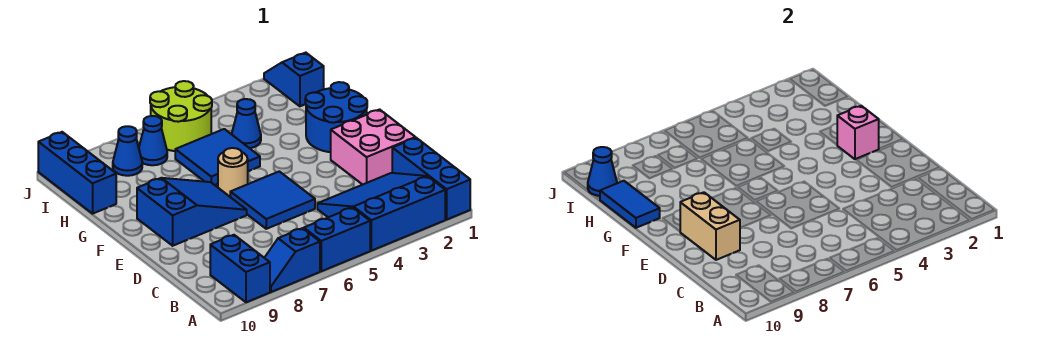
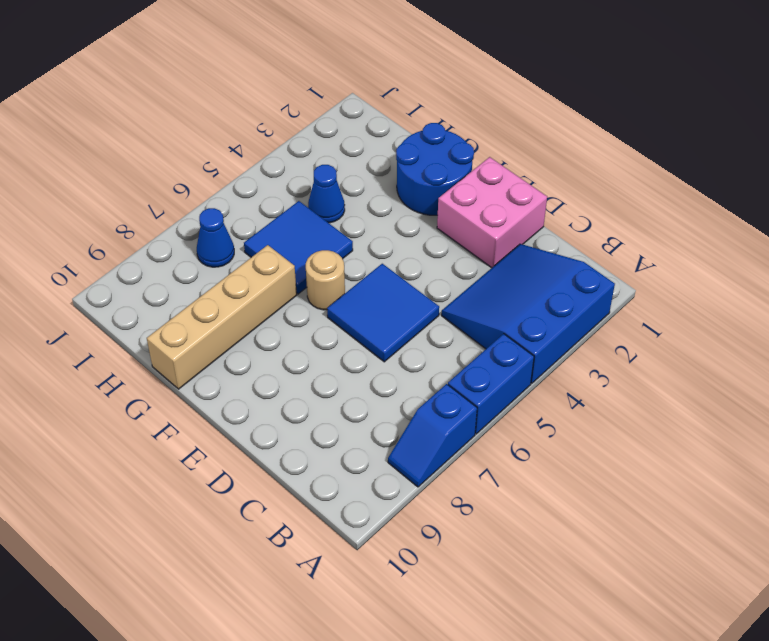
tan brick G7:G10 level 1 -> none
none -> blue brick A1:C1 level 1
none -> blue brick A9:B9 level 1
none -> blue slope E7:F9 level 1 top 9

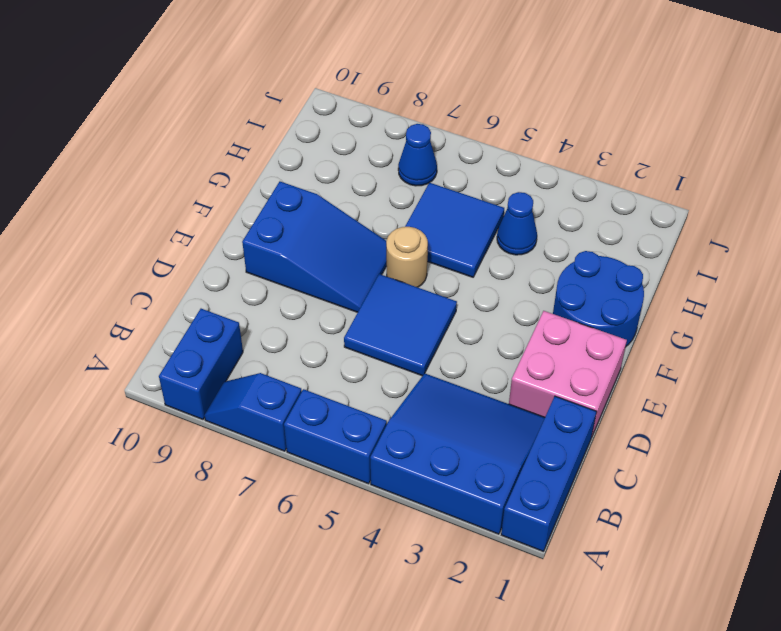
none -> blue brick H10:J10 level 1
none -> blue slope I1:J1 level 1 top I
none -> lime round brick I5:J6 level 1

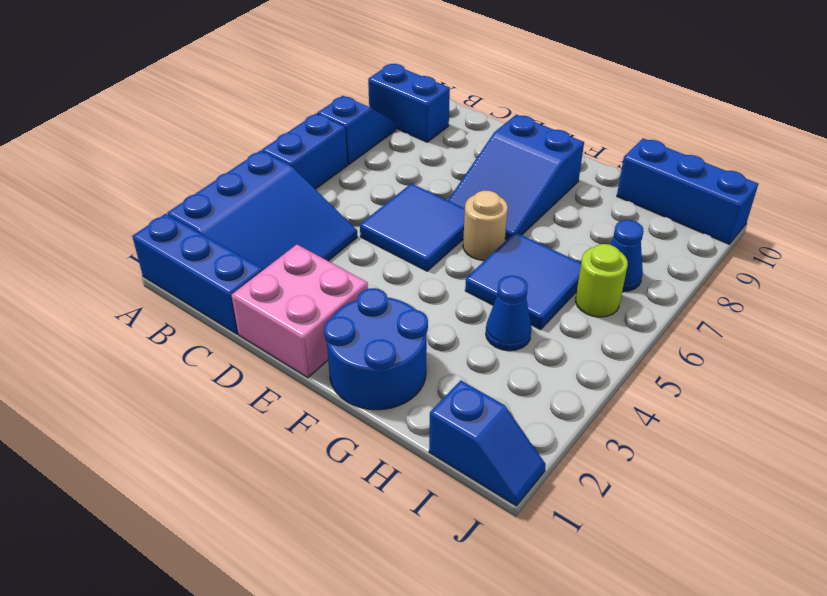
lime round brick I6 level 1 -> lime round brick I5:J6 level 1
none -> blue cone I8 level 1
none -> tan brick D9:E9 level 2
none -> pink brick F2 level 2

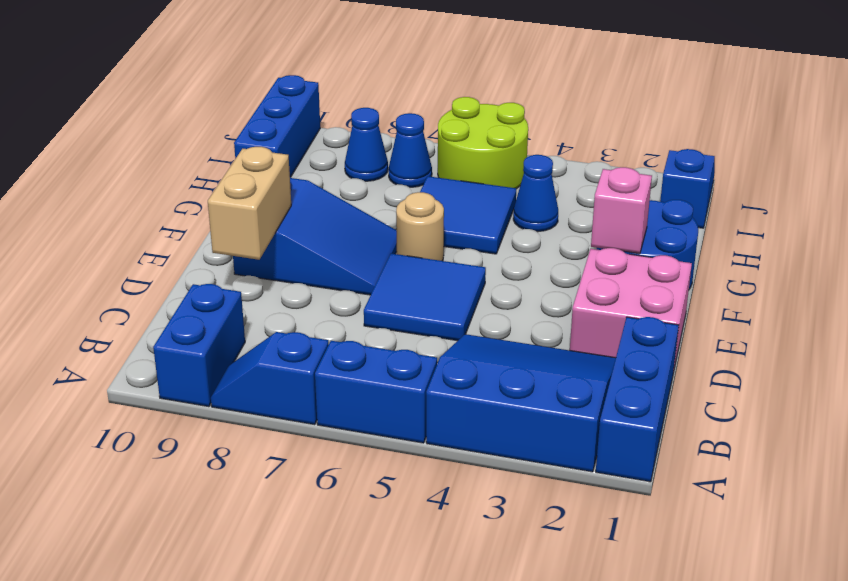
none -> blue tile G10:H10 level 2
none -> blue cone I10 level 2

